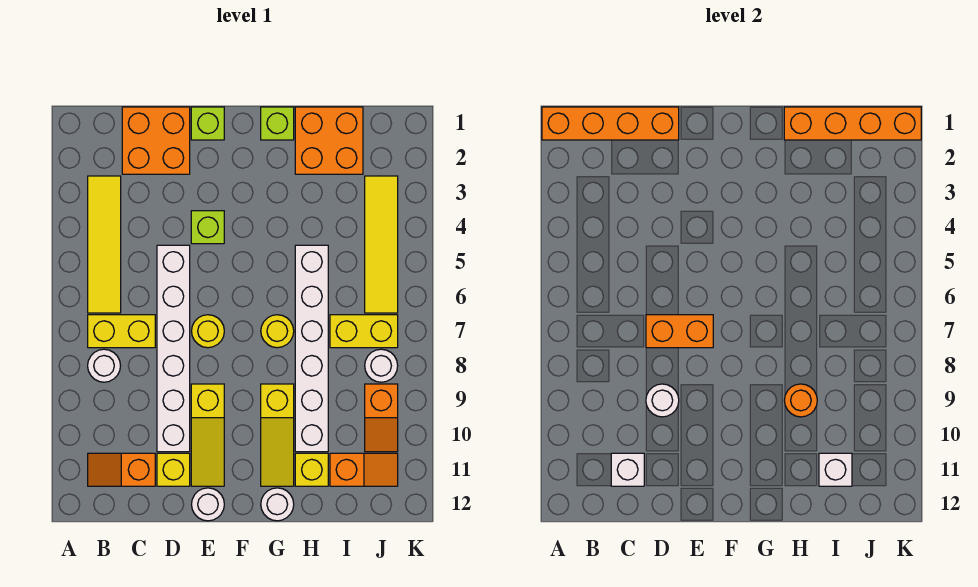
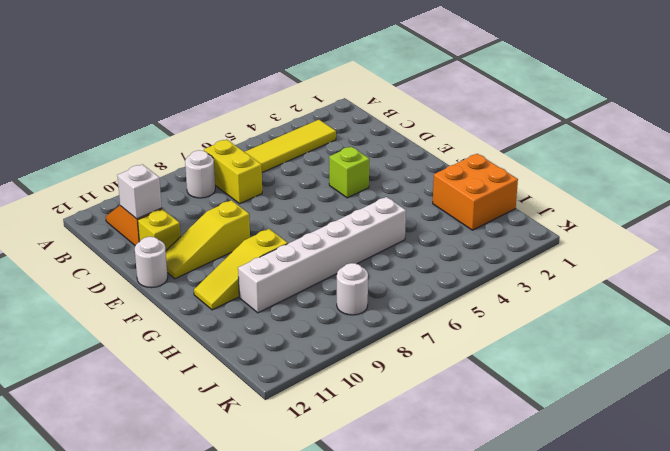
none -> orange brick C1:D2 level 1
none -> white brick D5:D10 level 1
none -> lime brick E1 level 1
none -> yellow round brick E7 level 1

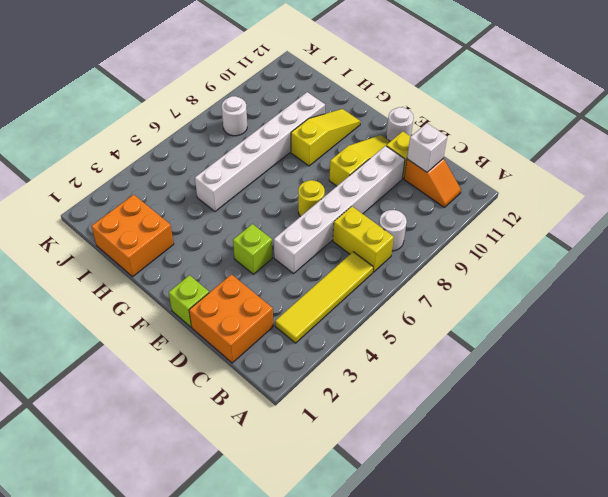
none -> lime brick G1 level 1
none -> yellow round brick G7 level 1
none -> white round brick G12 level 1
none -> yellow brick H11 level 1

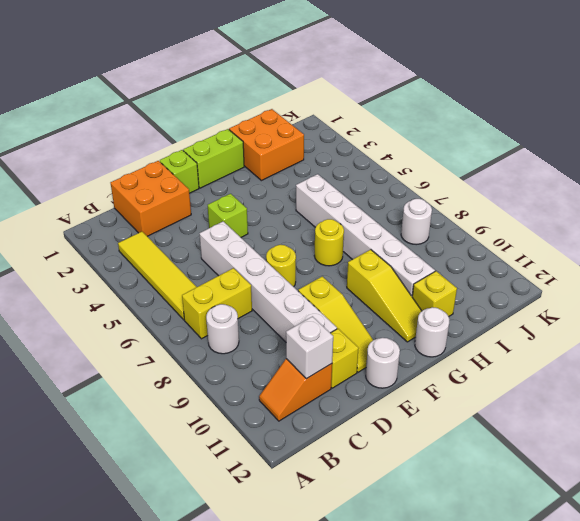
lime brick F1:G1 level 1 -> lime brick G1 level 1
none -> yellow brick I7:J7 level 1
none -> orange slope I11:J11 level 1 top I
none -> yellow tile J3:J6 level 1
none -> orange slope J9:J10 level 1 top 9

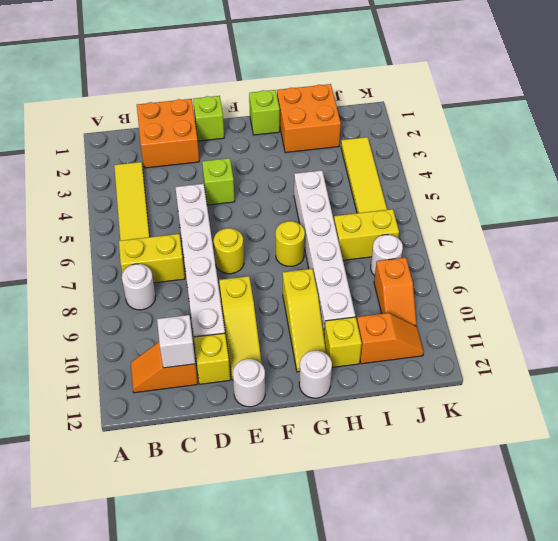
none -> orange brick A1:D1 level 2
none -> orange brick D7:E7 level 2
none -> white round brick D9 level 2
none -> orange brick H1:K1 level 2

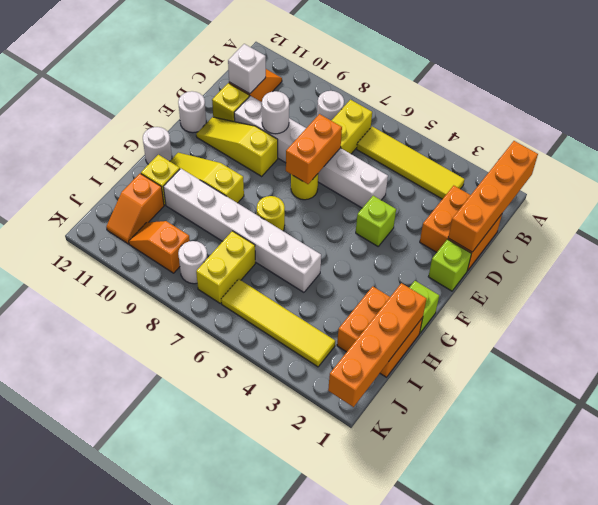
none -> orange round brick H9 level 2
none -> white brick I11 level 2

